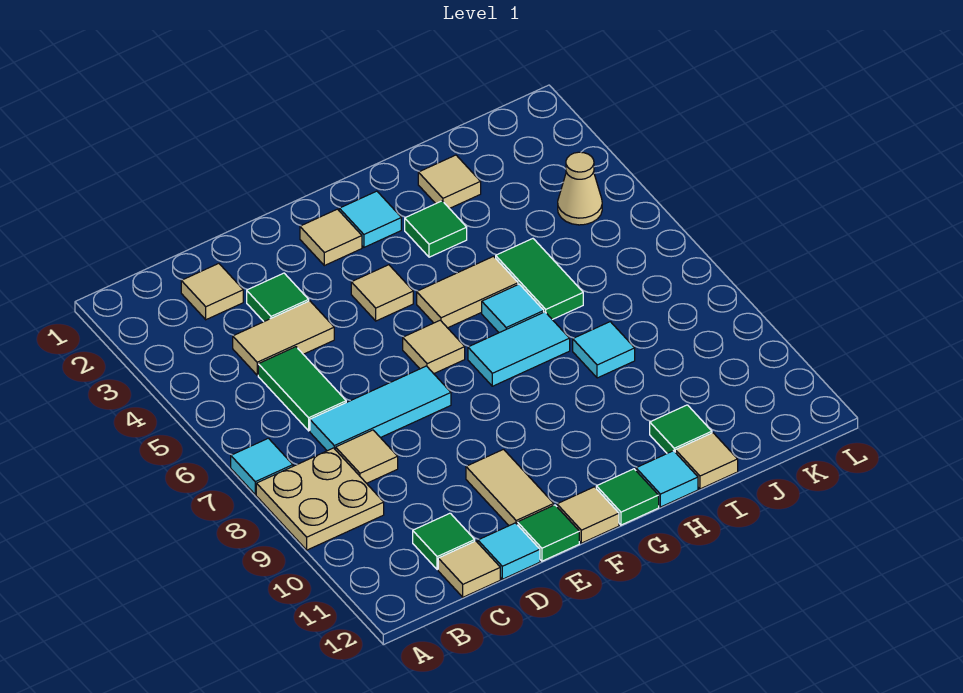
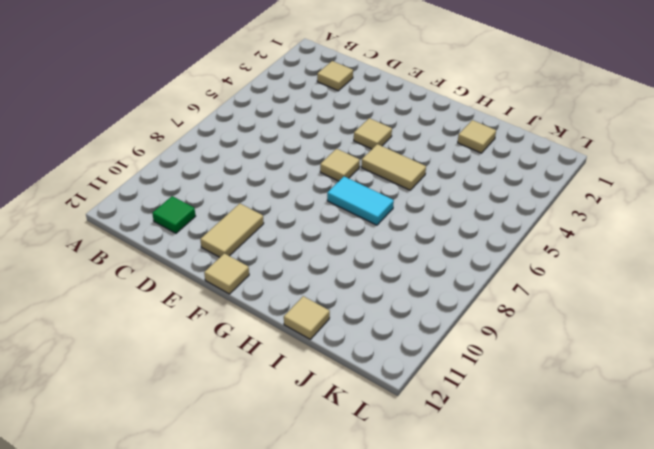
none -> cyan tile A7 level 1
none -> tan plate A8:B9 level 1
none -> tan tile C4:D4 level 1
none -> green tile C5:C6 level 1

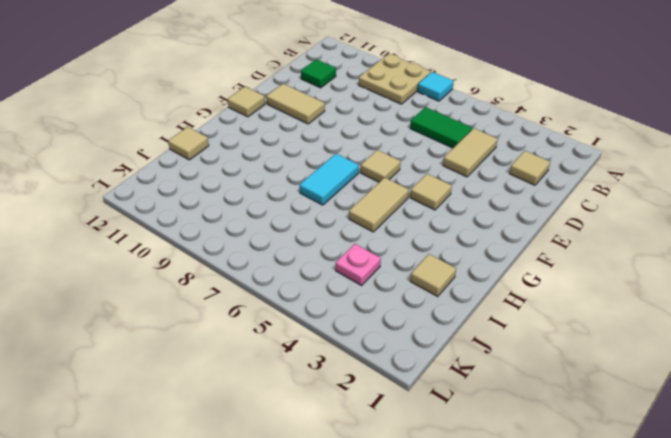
pink plate J4 level 1 -> none
none -> cyan tile C7:E7 level 1
none -> tan tile C8 level 1
none -> tan tile C12 level 1
none -> green tile D3 level 1

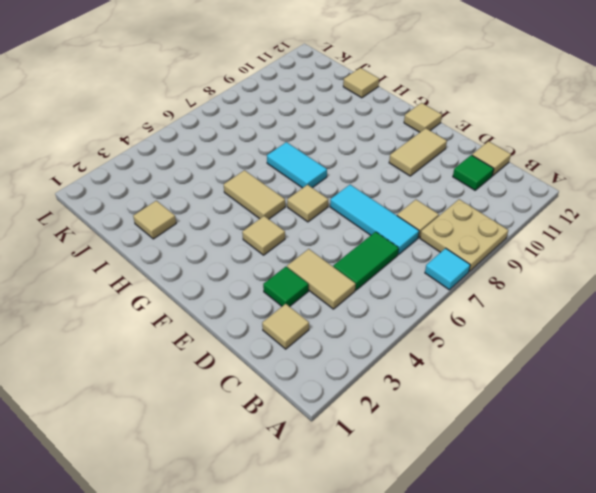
none -> cyan tile D12 level 1
none -> green tile E12 level 1
none -> tan tile F2 level 1
none -> cyan tile G2 level 1

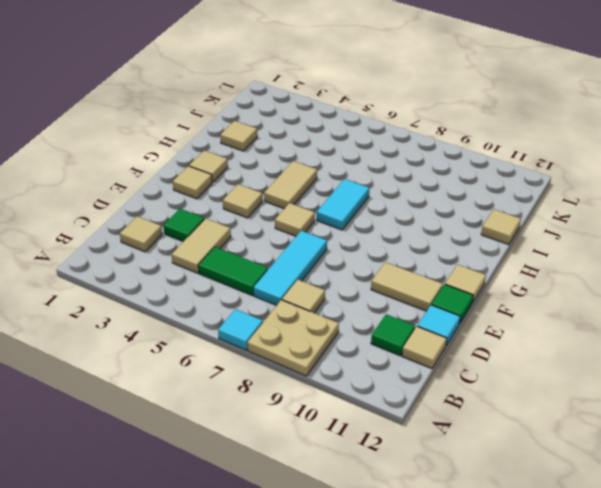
tan tile G2 level 1 -> cyan tile G2 level 1
none -> green tile G12 level 1
none -> green tile H3 level 1
none -> cyan tile H6 level 1
none -> cyan tile H12 level 1

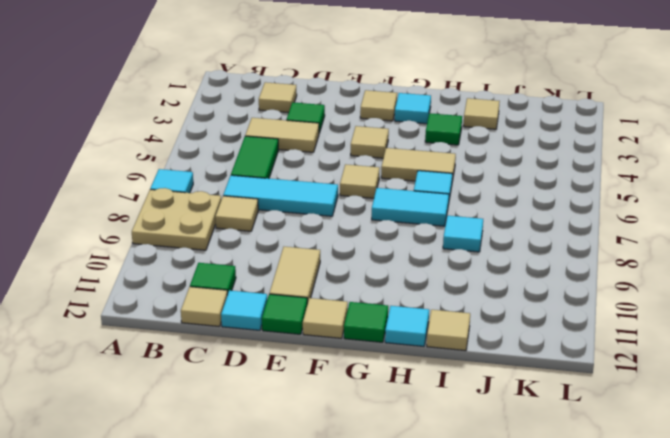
none -> green tile I5:I6 level 1
none -> green tile I11 level 1
none -> tan cone K4 level 1

